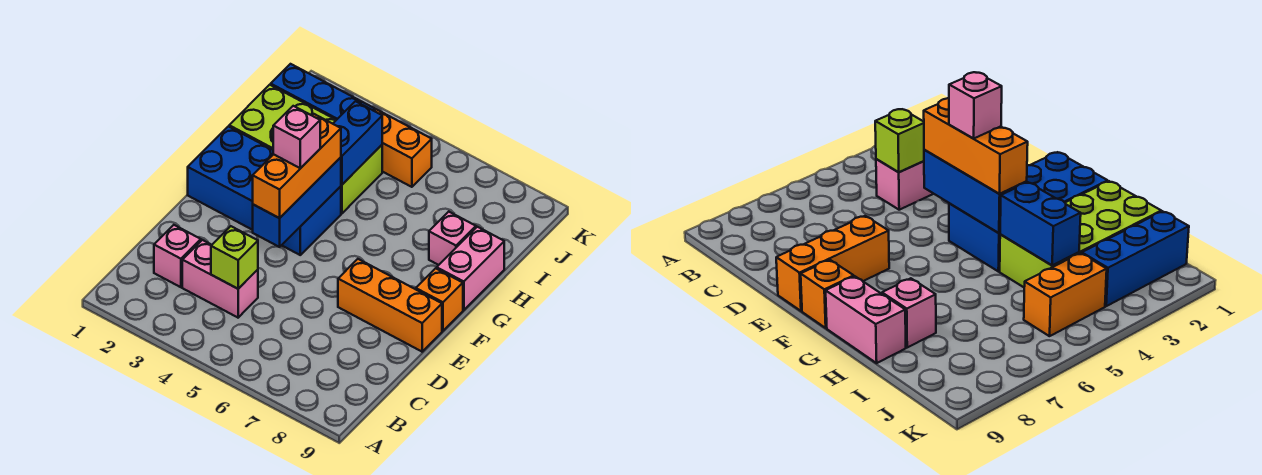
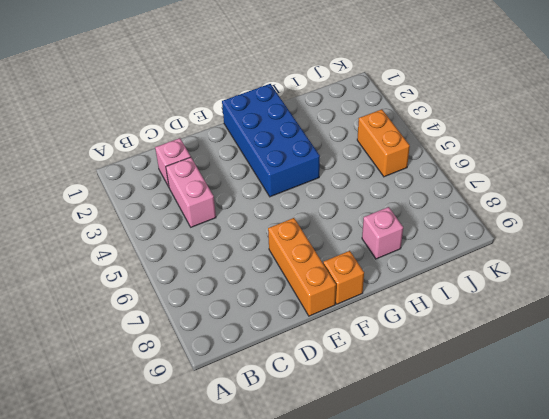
none -> pink brick G9:H9 level 1
none -> lime brick H1:I4 level 1
none -> blue brick J1:J3 level 1

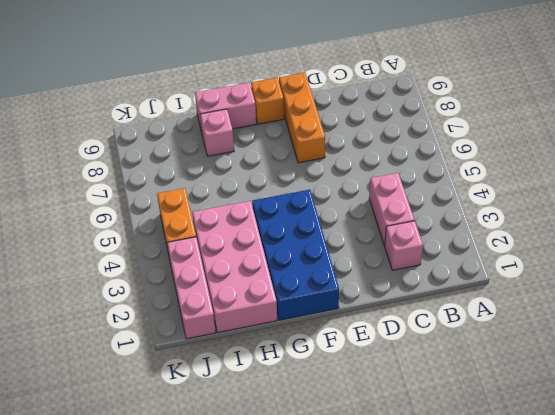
pink brick H1:I4 level 1 -> lime brick H1:I4 level 1
pink brick J1:J3 level 1 -> blue brick J1:J3 level 1
none -> lime brick C4 level 2
none -> blue brick E4:G4 level 2
none -> blue brick H4:I4 level 2

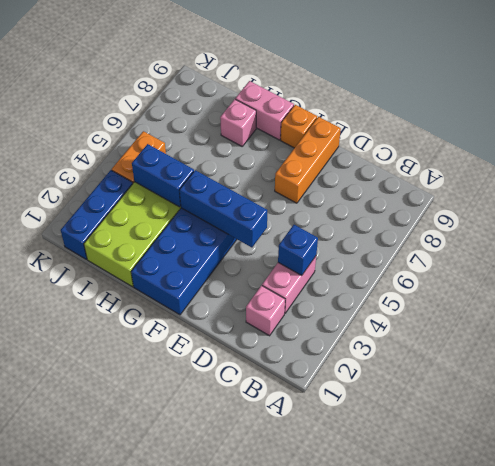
blue brick C4 level 2 -> lime brick C4 level 2
none -> orange brick E4:G4 level 3
none -> pink brick F4 level 4

